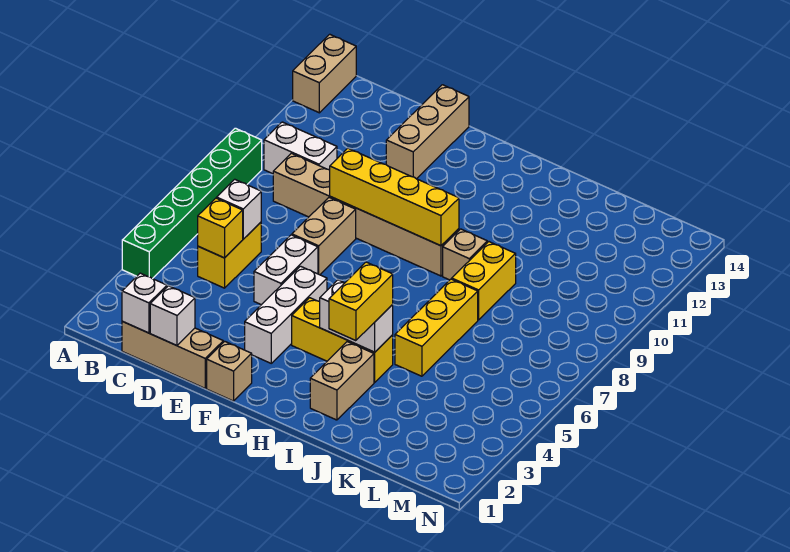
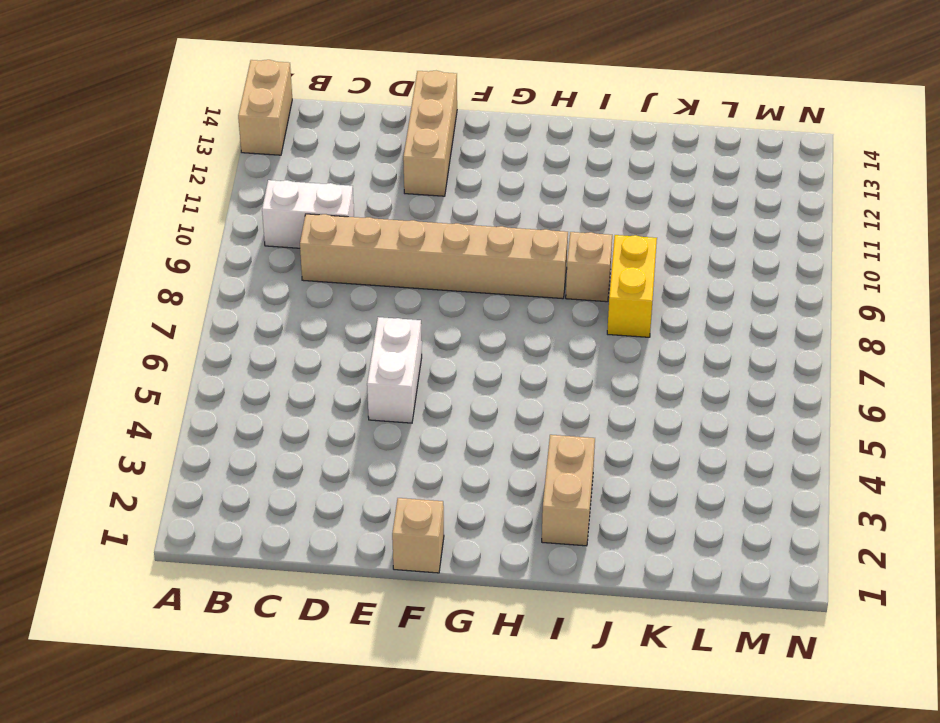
none -> green brick A4:A9 level 1
none -> tan brick C1:E1 level 1
none -> yellow brick C5:C6 level 1

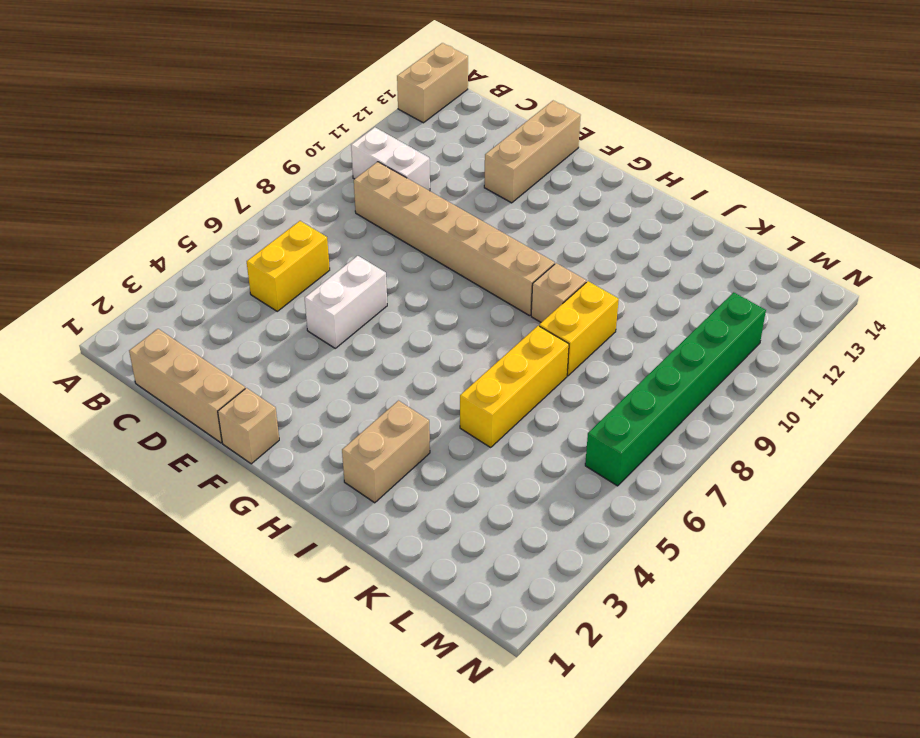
green brick M6:M11 level 1 -> green brick A4:A9 level 1
none -> tan brick E7:E8 level 1
none -> white brick F3:F5 level 1
none -> yellow brick G4:I4 level 1

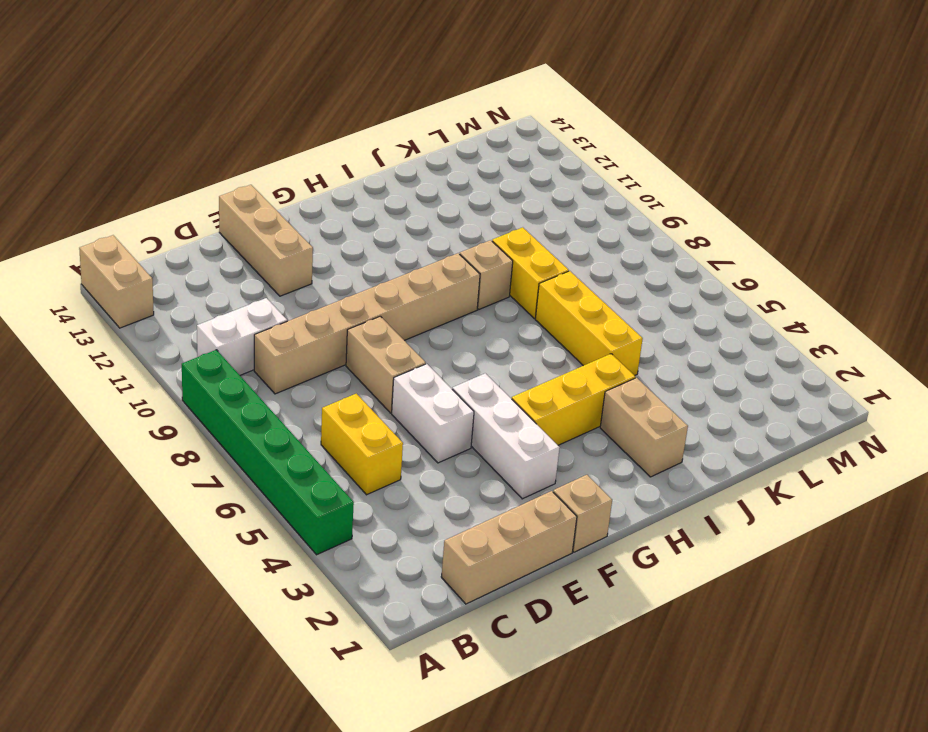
none -> white brick C1 level 2
none -> yellow brick C5 level 2
none -> white brick C6 level 2

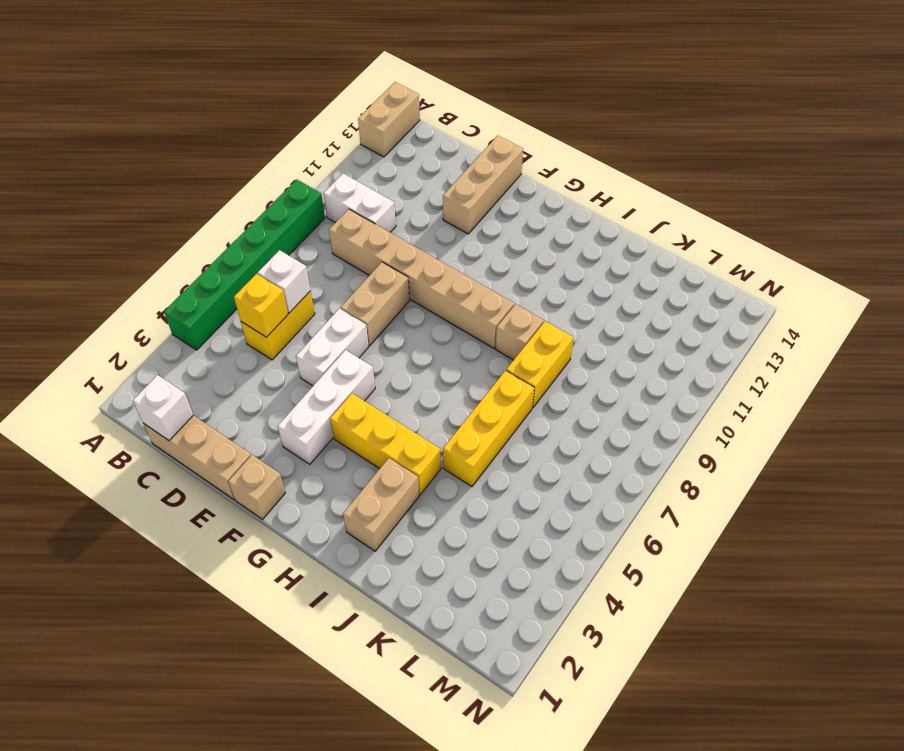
none -> white brick D1 level 2
none -> yellow brick E9:H9 level 2
none -> white brick H4:I4 level 2

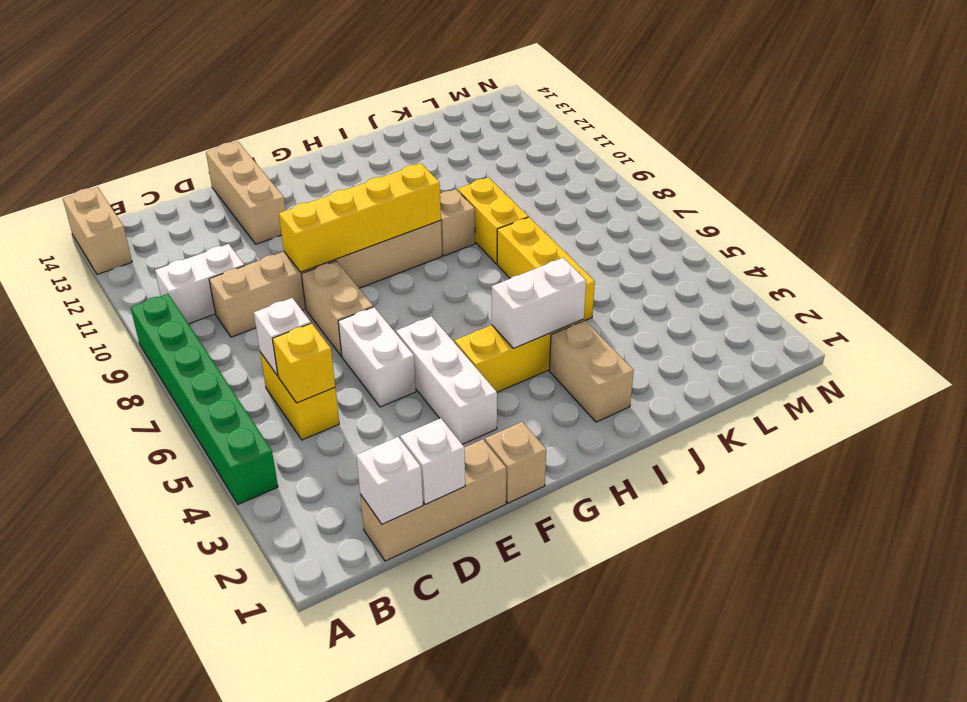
none -> yellow brick I3:I4 level 3

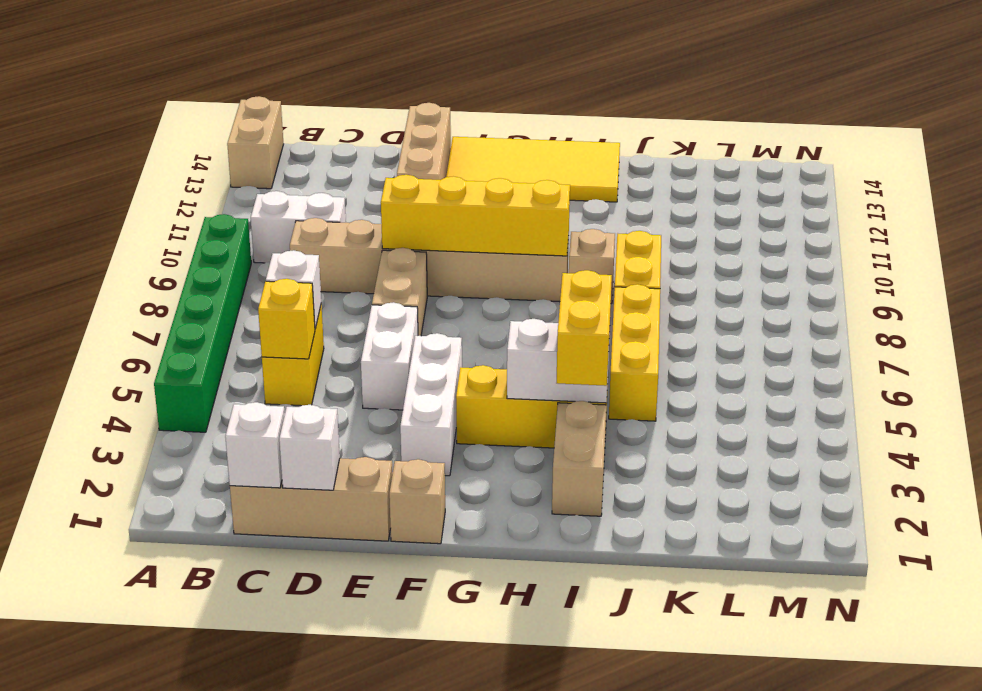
yellow tile F13:I14 level 1 -> none

